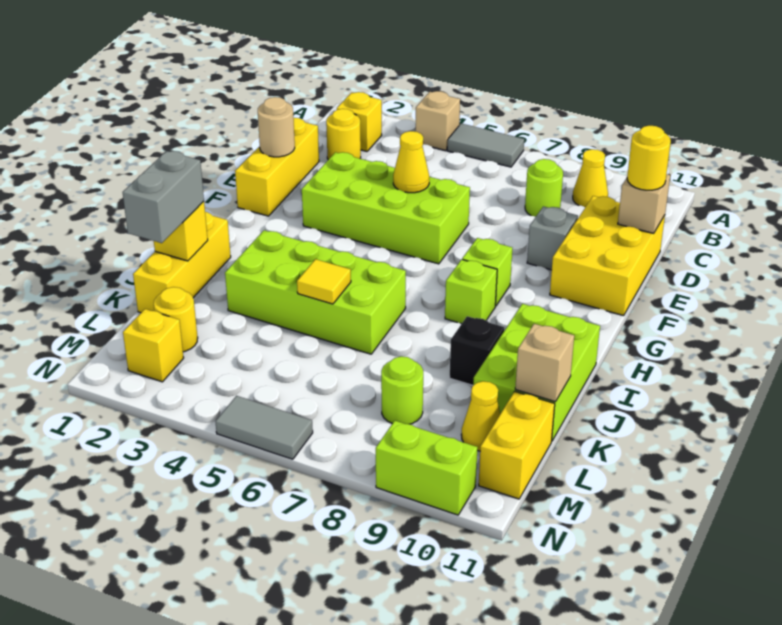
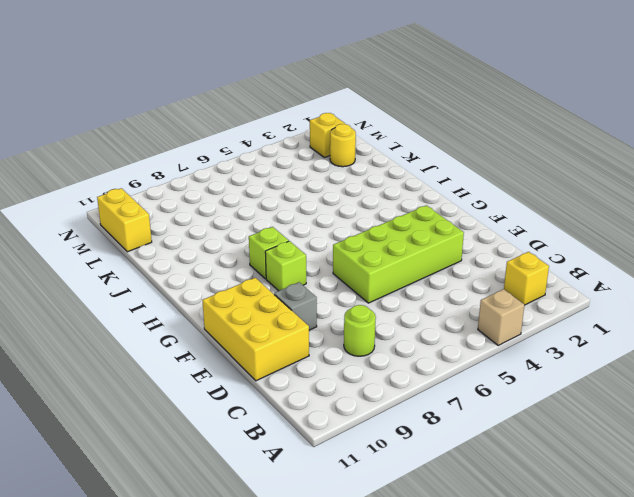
none -> grey tile A5:A6 level 1
none -> yellow cone B9 level 1
none -> yellow round brick C2 level 1
none -> yellow brick D1:F1 level 1

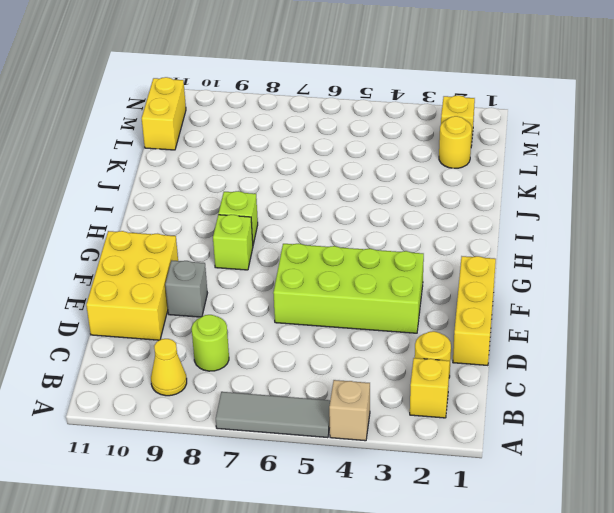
grey tile A5:A7 level 1 -> grey tile A5:A6 level 1
none -> yellow brick I1:K1 level 1
none -> lime brick I3:J6 level 1
none -> lime brick I10:K11 level 1
none -> black brick J9 level 1

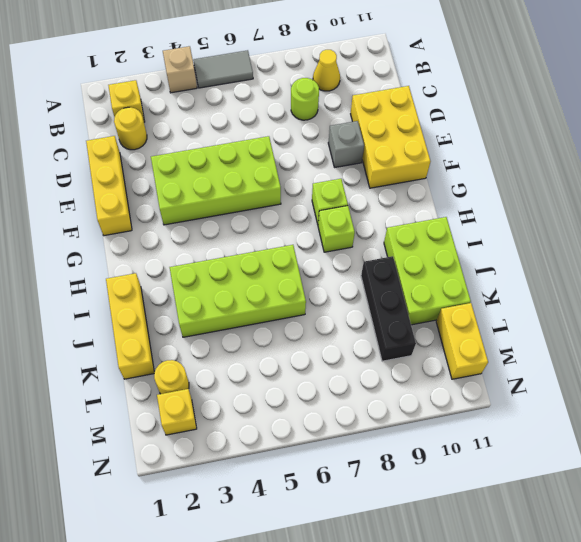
black brick J9:L9 level 1 -> black brick J9 level 1
none -> lime round brick L8 level 1
none -> yellow cone L10 level 1
none -> grey tile N5:N6 level 1
none -> lime brick N9:N10 level 1

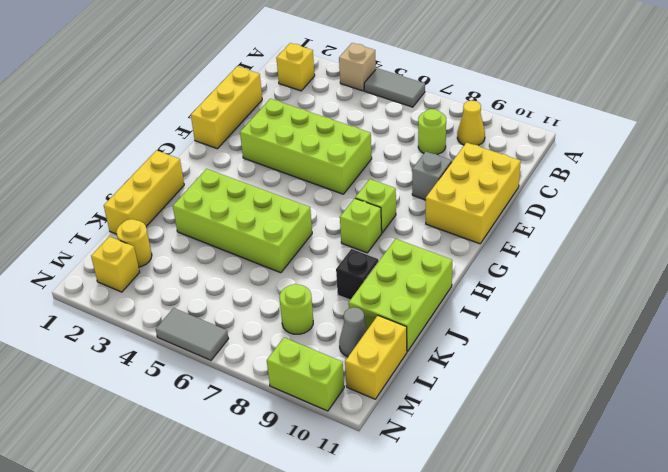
grey cone L10 level 1 -> yellow cone L10 level 1
none -> yellow round brick C2 level 1
none -> tan brick D11 level 2
none -> tan round brick E1 level 2
none -> yellow cone E5 level 2

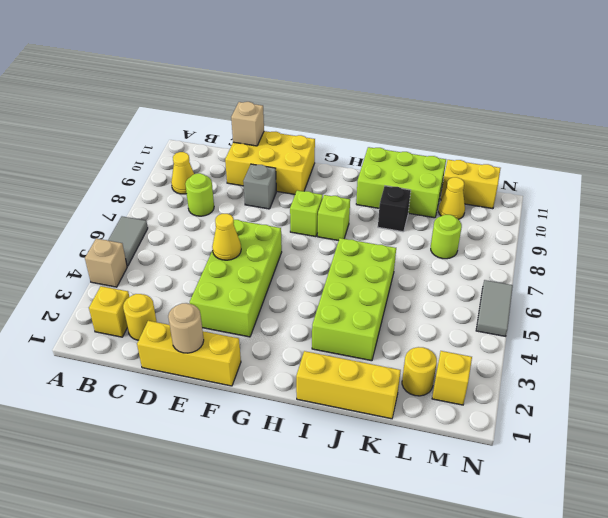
none -> lime brick N9:N10 level 1
none -> yellow brick J1 level 2
none -> yellow tile J5 level 2
none -> tan brick K11 level 2

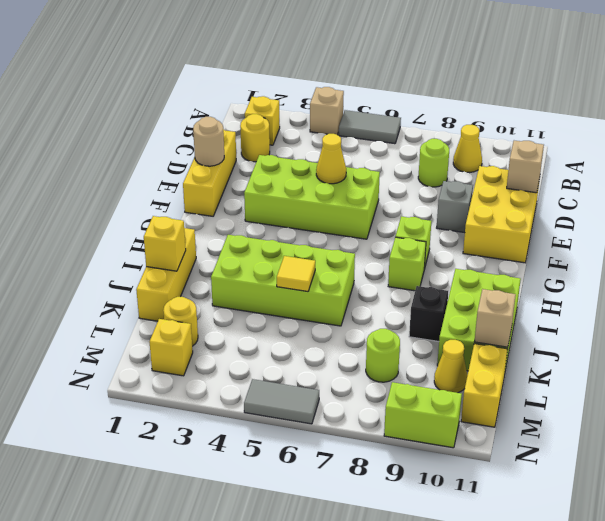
none -> yellow round brick D11 level 3
none -> grey brick J1:K1 level 3

